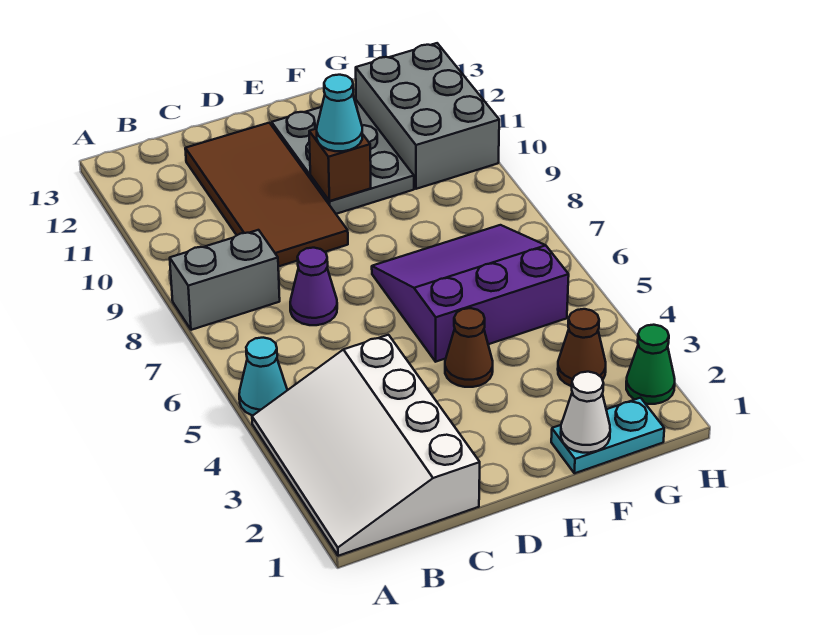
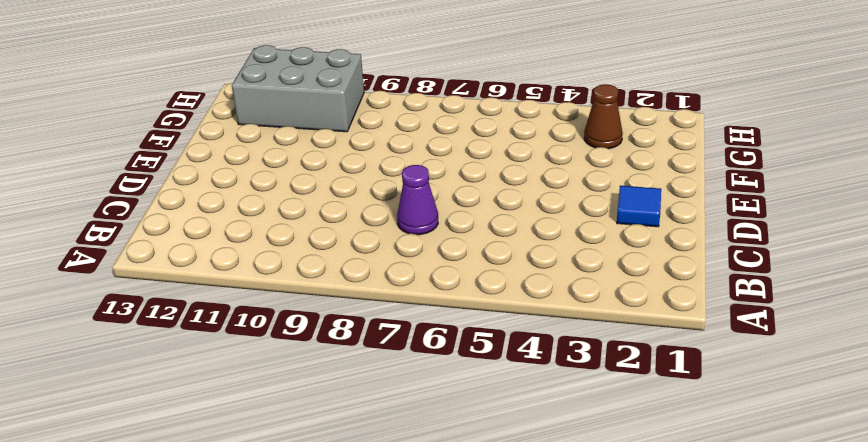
blue tile D2 level 1 -> none
none -> white slope A1:C4 level 1 top C
none -> cyan cone A5 level 1
none -> grey brick A8:B8 level 1

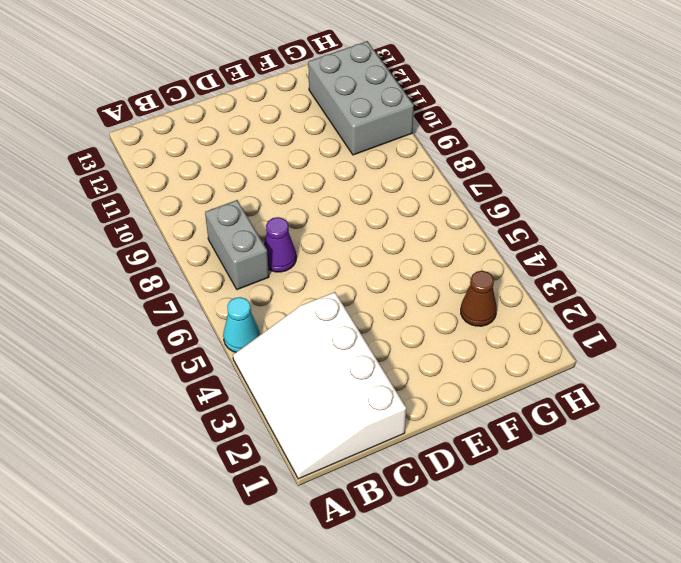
grey brick B7:B8 level 1 -> grey brick A8:B8 level 1
none -> brown tile C9:D12 level 1
none -> brown cone E4 level 1
none -> purple slope E5:G7 level 1 top 5

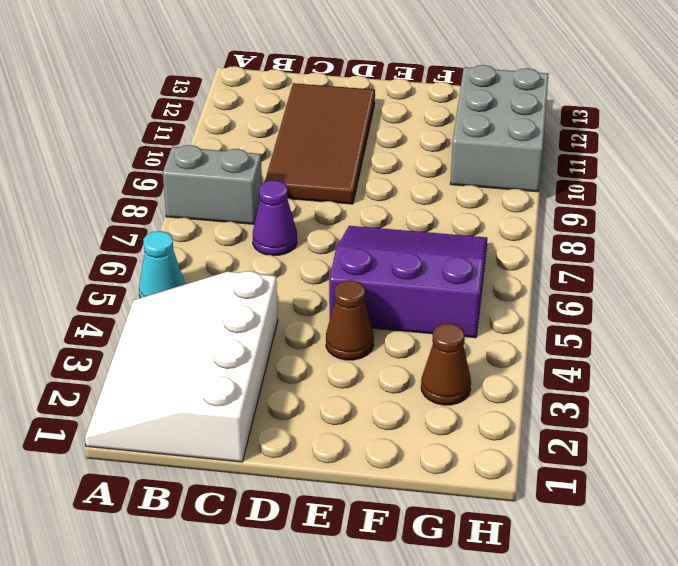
none -> grey plate E10:F12 level 1
none -> cyan plate F1:G1 level 1
none -> green cone H2 level 1

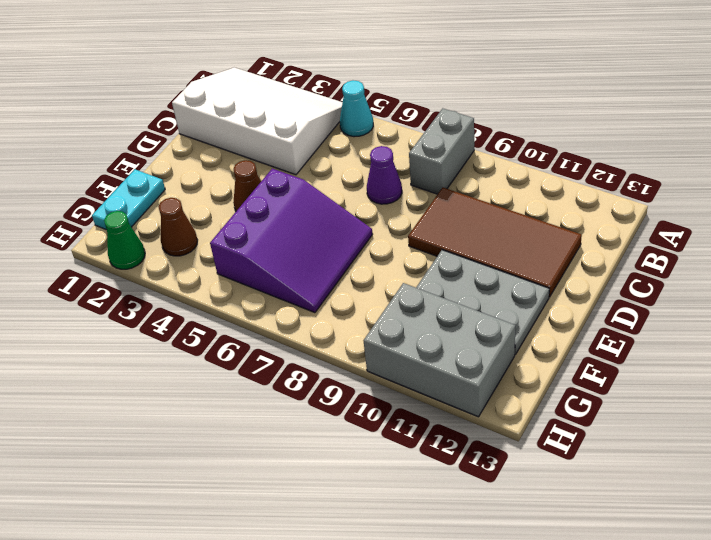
none -> brown brick E10 level 2
none -> white cone F1 level 2
none -> cyan cone E10 level 3

